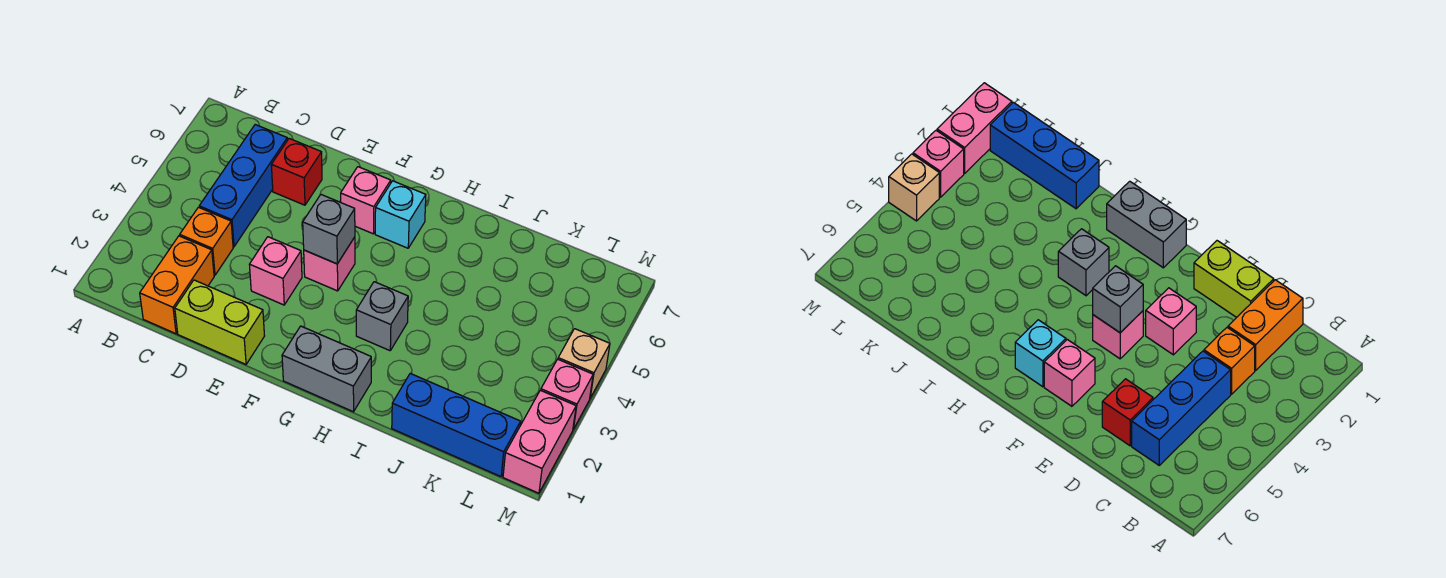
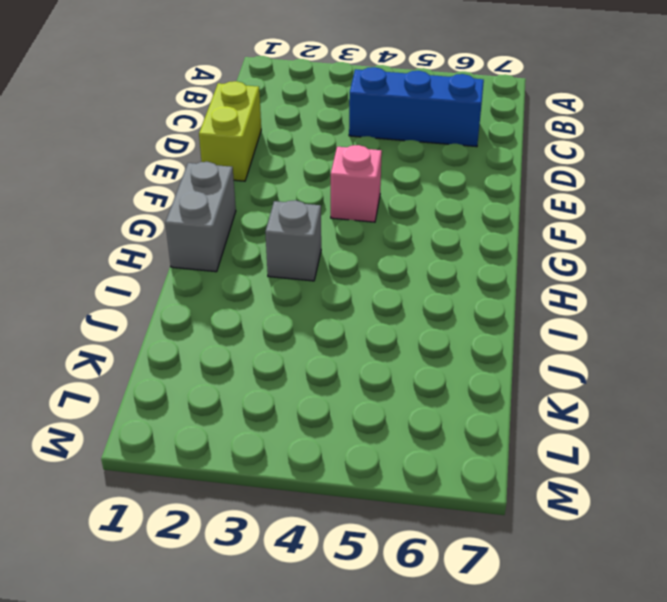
none -> orange brick C1:C2 level 1
none -> orange brick C3 level 1
none -> red brick D6 level 1

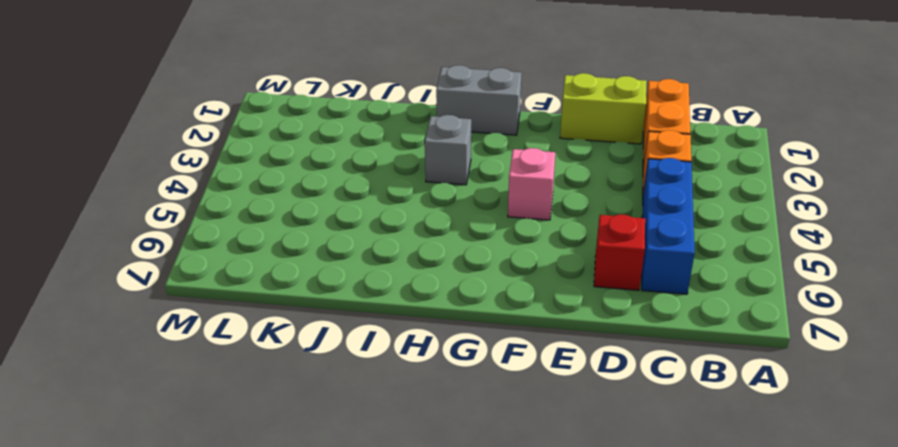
none -> pink brick E3 level 1
none -> pink brick F6 level 1
none -> cyan brick G6 level 1

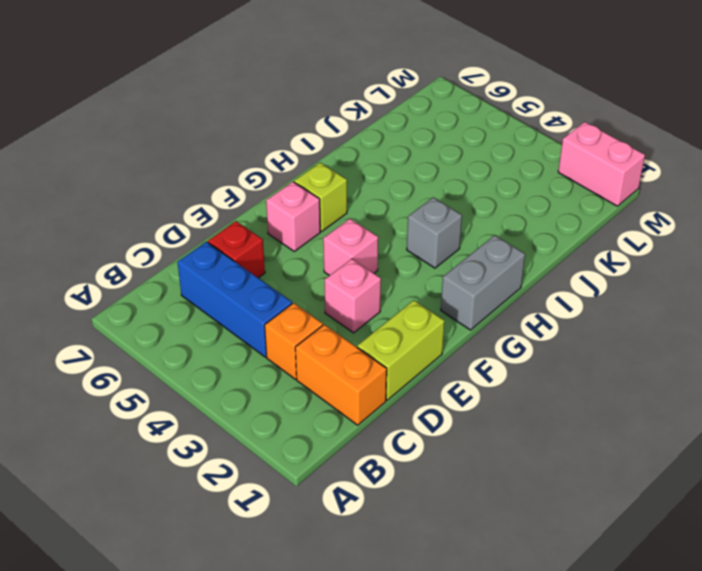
lime brick G6 level 1 -> cyan brick G6 level 1
none -> blue brick J1:L1 level 1
none -> pink brick M3 level 1
none -> tan brick M4 level 1

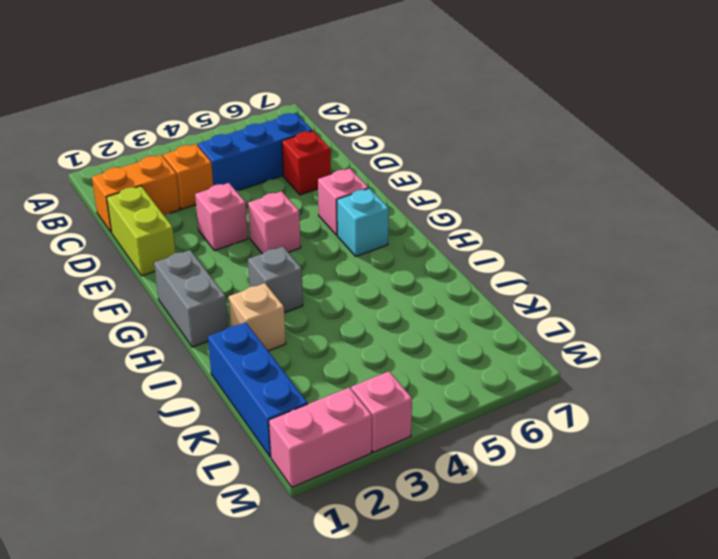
tan brick I2 level 1 -> tan brick M4 level 1
none -> grey brick F4 level 2

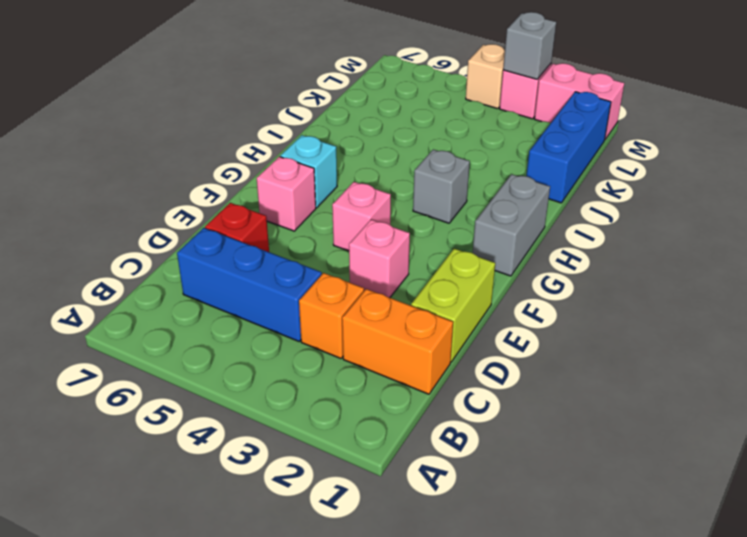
grey brick M3 level 2 -> grey brick F4 level 2

